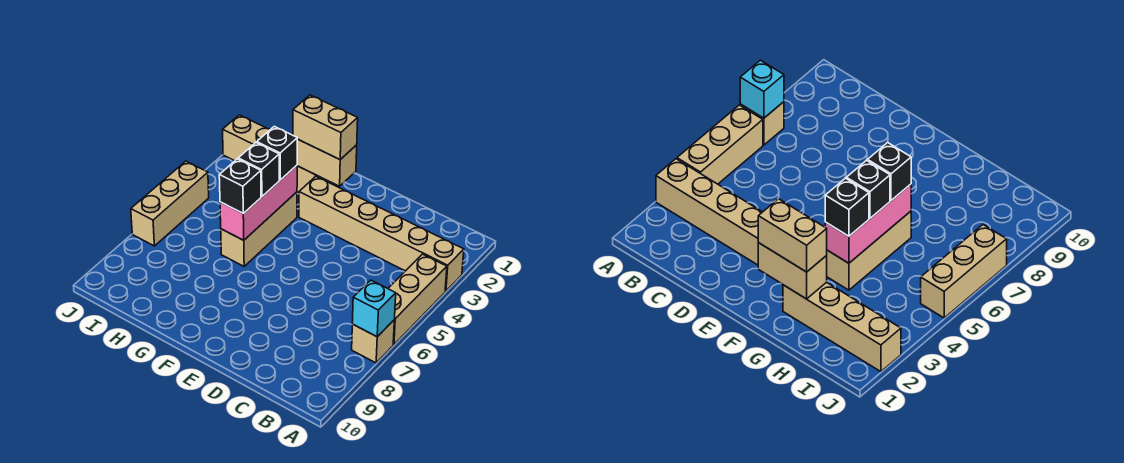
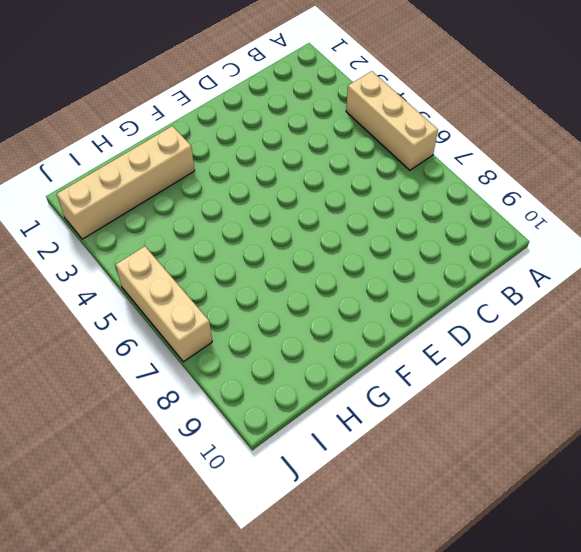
none -> tan brick A3:F3 level 1
none -> tan brick A7 level 1
none -> tan brick G4:G6 level 1

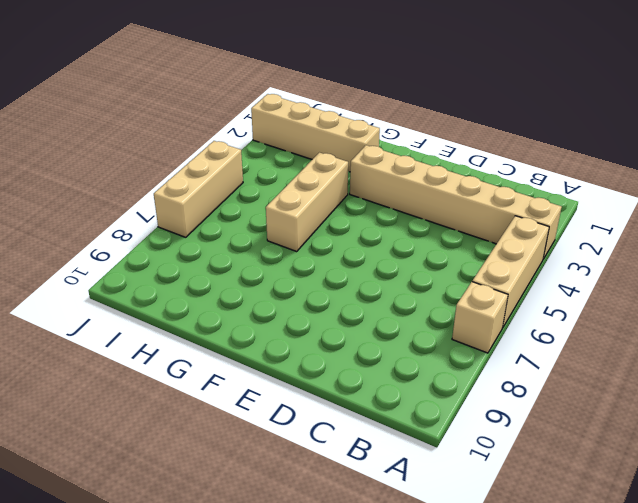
none -> cyan brick A7 level 2
none -> tan brick F2:G2 level 2
none -> pink brick G4:G6 level 2

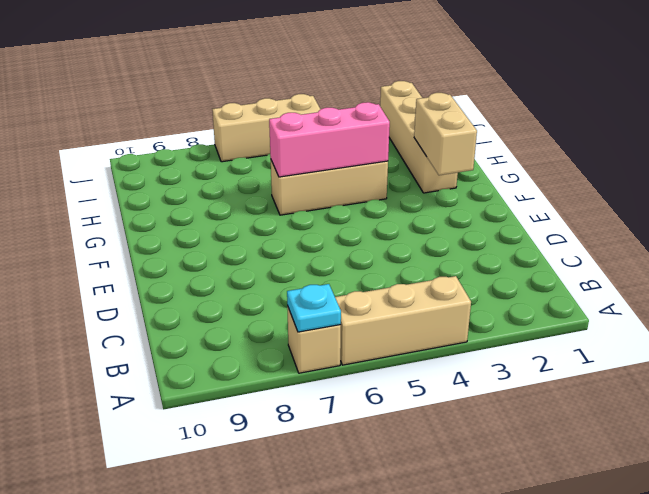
cyan plate A7 level 2 -> cyan brick A7 level 2
none -> tan brick A3:F3 level 1
none -> tan brick F2:G2 level 3
none -> black brick G4 level 3

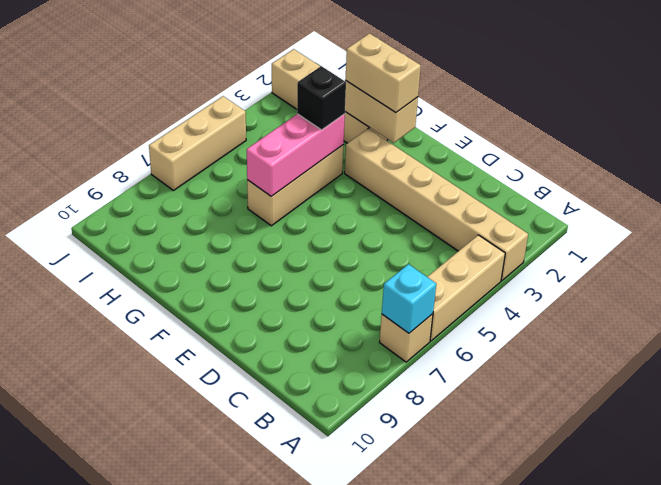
none -> black brick G5 level 3
none -> black brick G6 level 3

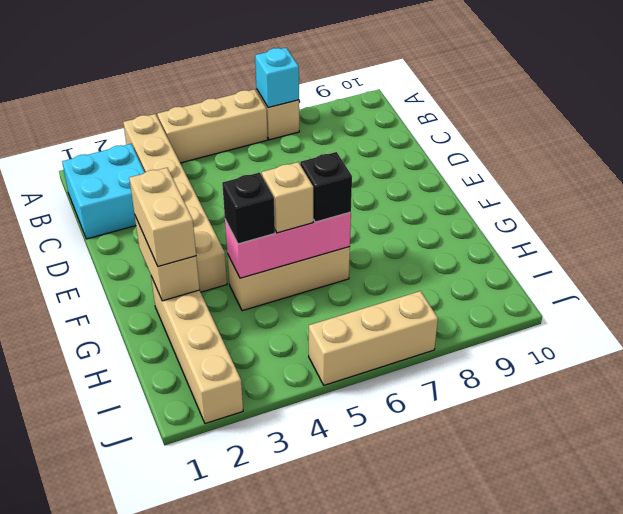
cyan brick B1:C2 level 1 -> none
tan brick G5 level 3 -> black brick G5 level 3

